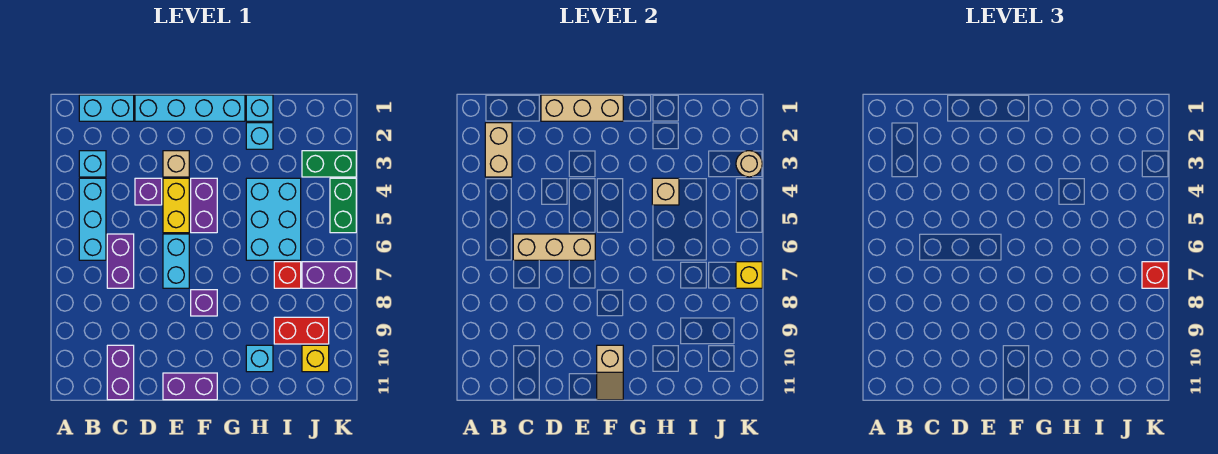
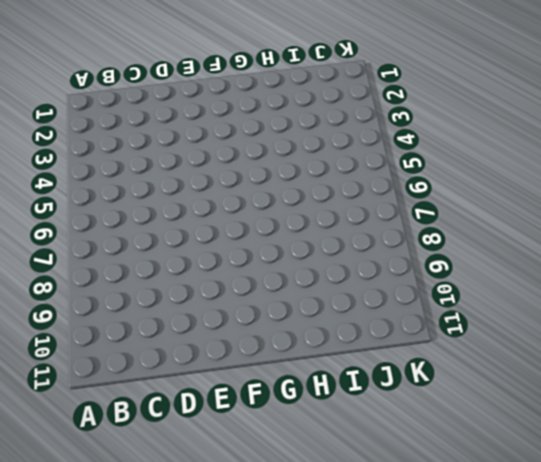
none -> cyan brick B1:C1 level 1
none -> cyan brick B3 level 1
none -> cyan brick B4:B6 level 1
none -> purple brick C6:C7 level 1

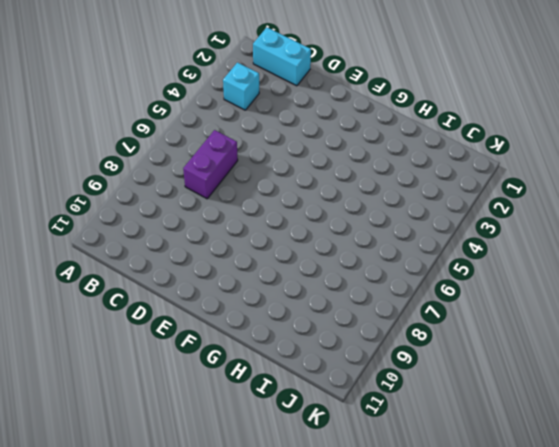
none -> cyan brick B4:B6 level 1
none -> purple brick C10:C11 level 1
none -> cyan brick D1:G1 level 1
none -> purple brick D4 level 1

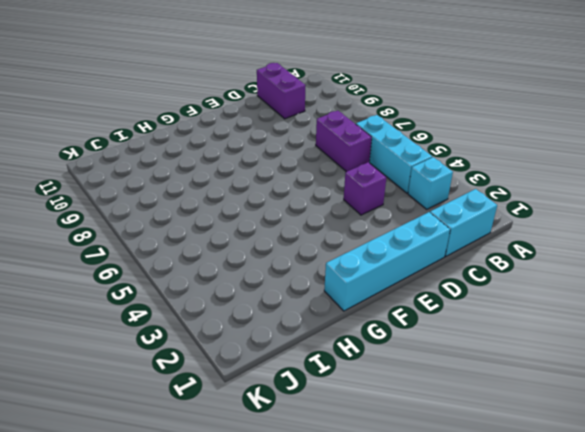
none -> tan brick E3 level 1
none -> yellow brick E4:E5 level 1
none -> cyan brick E6:E7 level 1
none -> purple brick E11:F11 level 1

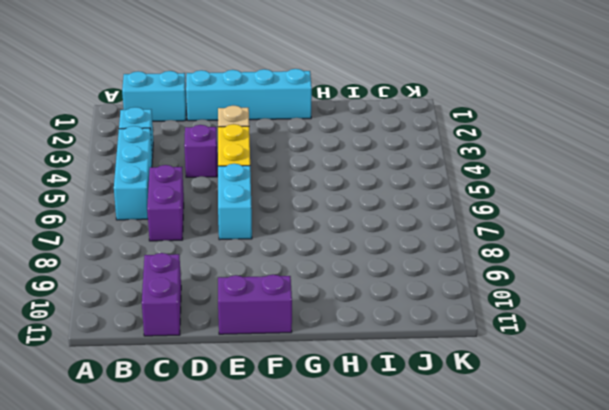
none -> purple brick F4:F5 level 1
none -> purple brick F8 level 1
none -> cyan brick H1 level 1
none -> cyan brick H2 level 1

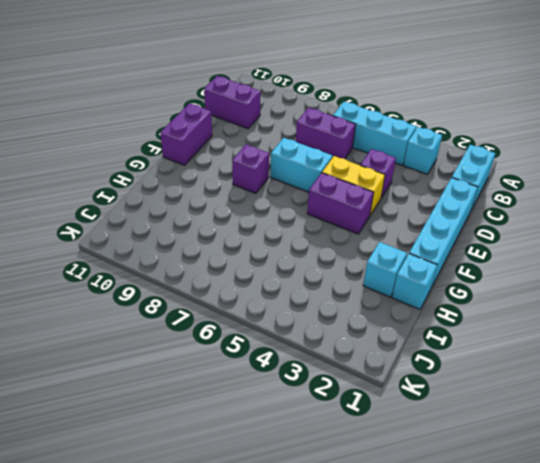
none -> tan brick E3 level 1
none -> cyan brick H4:I6 level 1
none -> cyan brick H10 level 1
none -> red brick I7 level 1

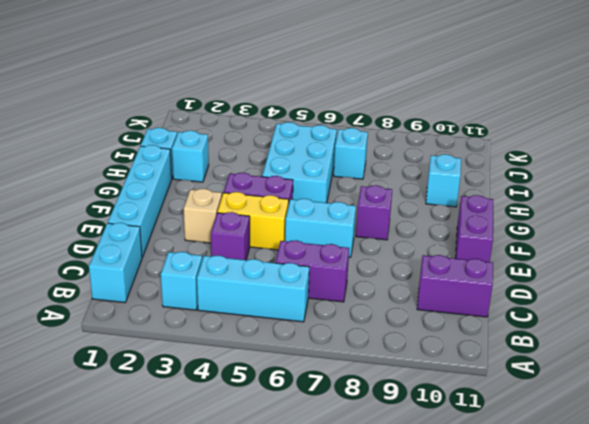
cyan brick G5:I6 level 1 -> cyan brick H4:I6 level 1
cyan brick I7 level 1 -> red brick I7 level 1
none -> red brick I9:J9 level 1
none -> green brick J3:K3 level 1
none -> purple brick J7:K7 level 1
none -> yellow brick J10 level 1

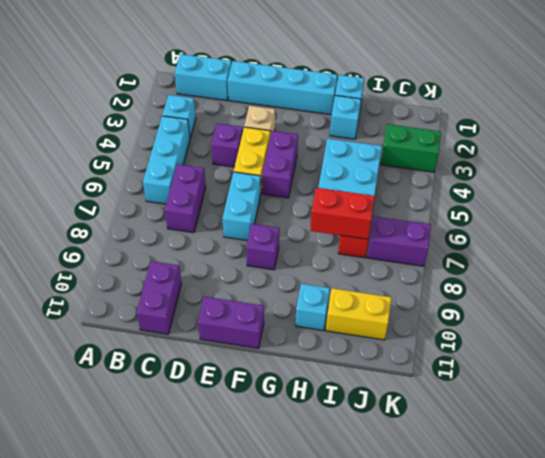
red brick H7:I7 level 2 -> red brick I9:J9 level 1
yellow brick I10:J10 level 1 -> yellow brick J10 level 1
none -> green brick K4:K5 level 1
none -> tan brick B2:B3 level 2
none -> tan brick C6:E6 level 2
none -> tan brick D1:F1 level 2

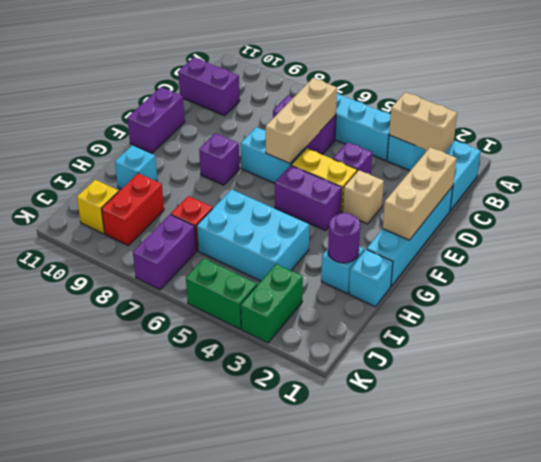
purple round brick H2 level 2 -> none
none -> tan slope F10:F11 level 2 top 10
none -> tan brick H4 level 2
none -> tan round brick K3 level 2
none -> yellow brick K7 level 2

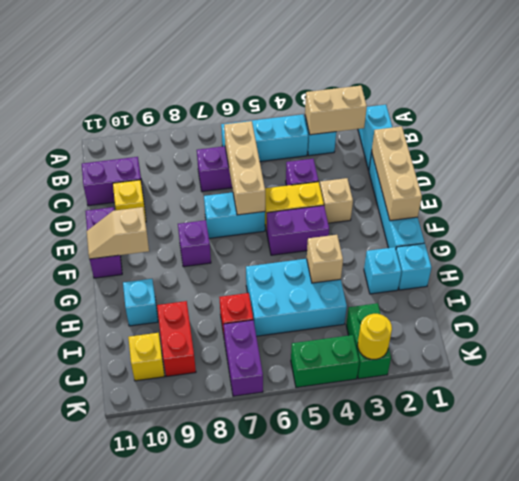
yellow brick D10 level 1 -> yellow brick K7 level 2
yellow round brick K3 level 2 -> tan round brick K3 level 2
none -> red brick K7 level 3

